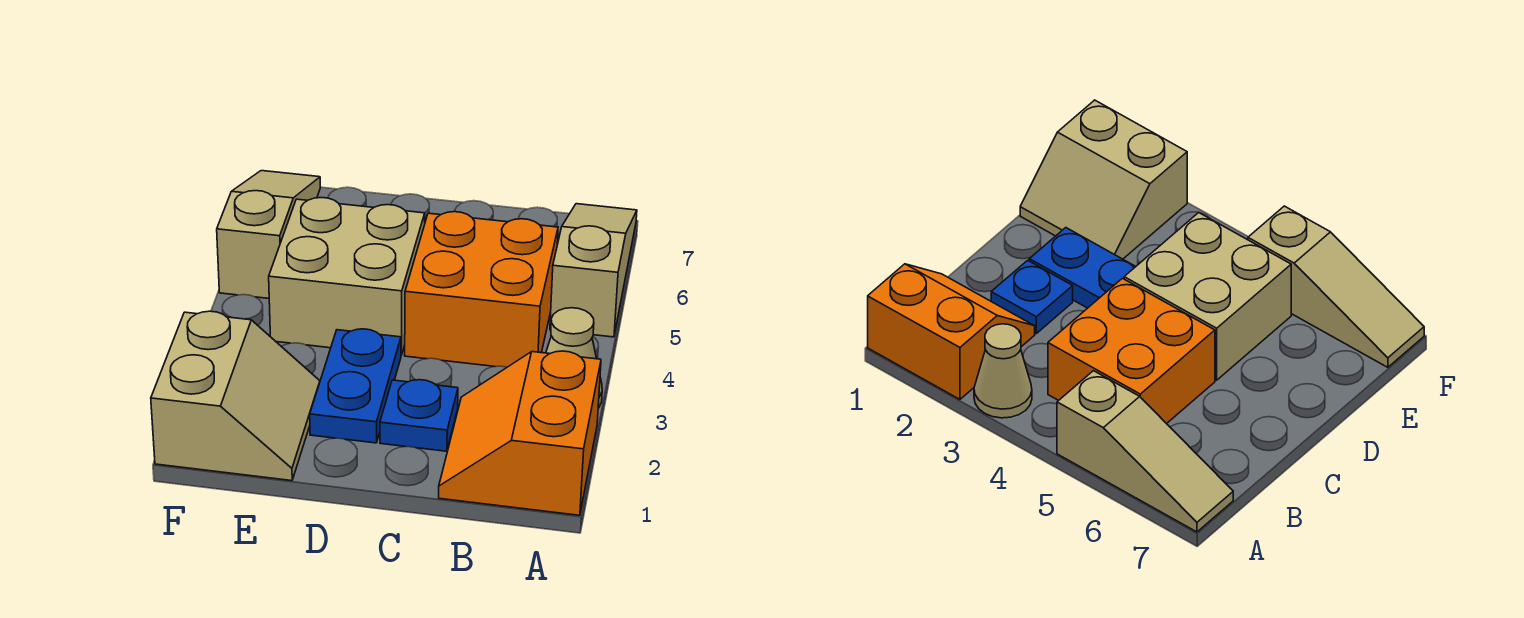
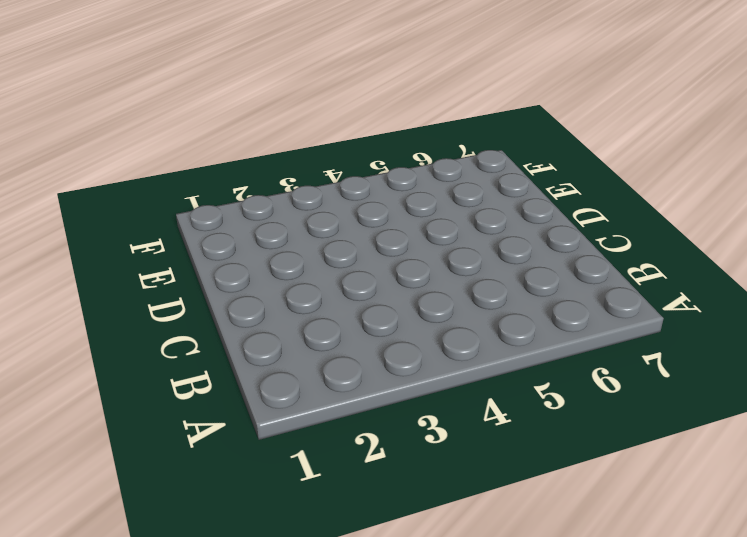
none -> orange slope A1:B2 level 1 top A
none -> tan cone A3 level 1

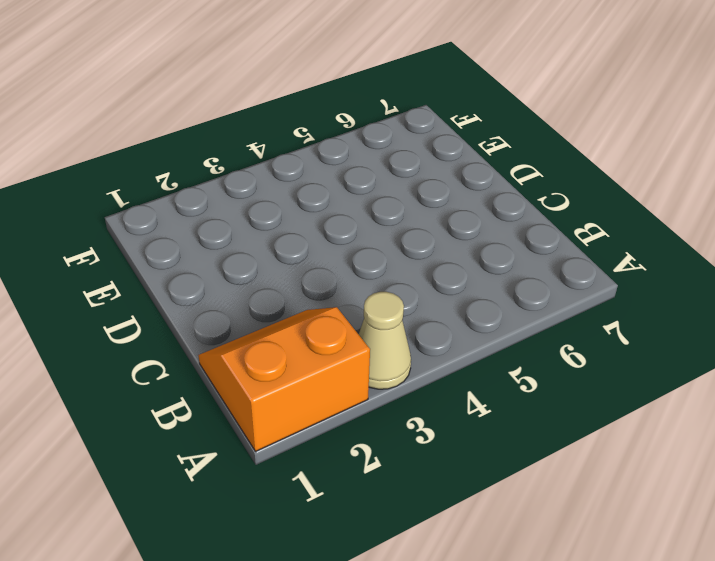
none -> tan slope A5:A7 level 1 top 5
none -> orange brick B4:C5 level 1

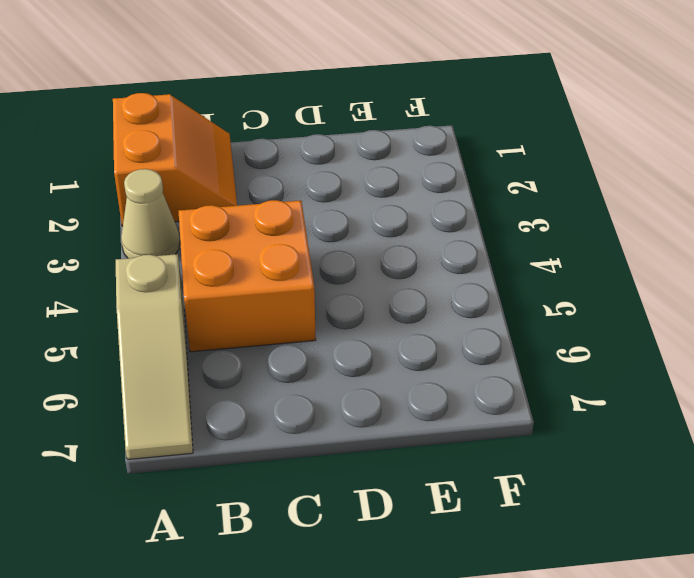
none -> blue plate C2 level 1
none -> blue plate D2:D3 level 1

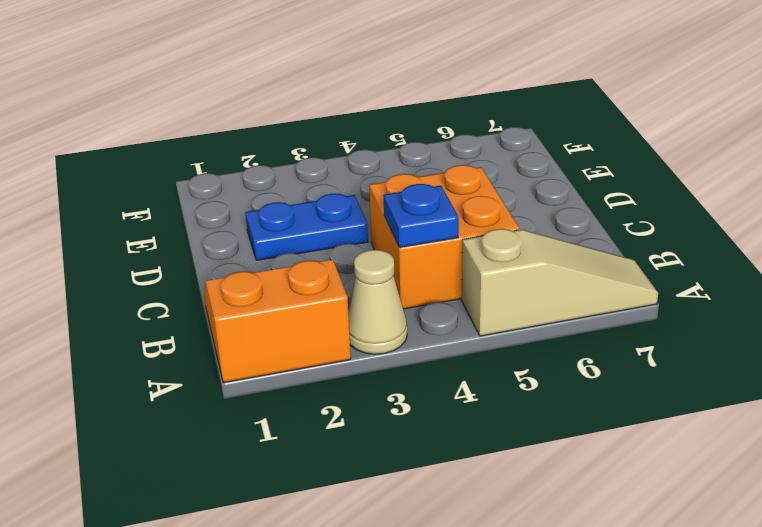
blue plate B4 level 2 -> blue plate C2 level 1
none -> tan brick D4:E5 level 1
none -> tan slope E1:F2 level 1 top F

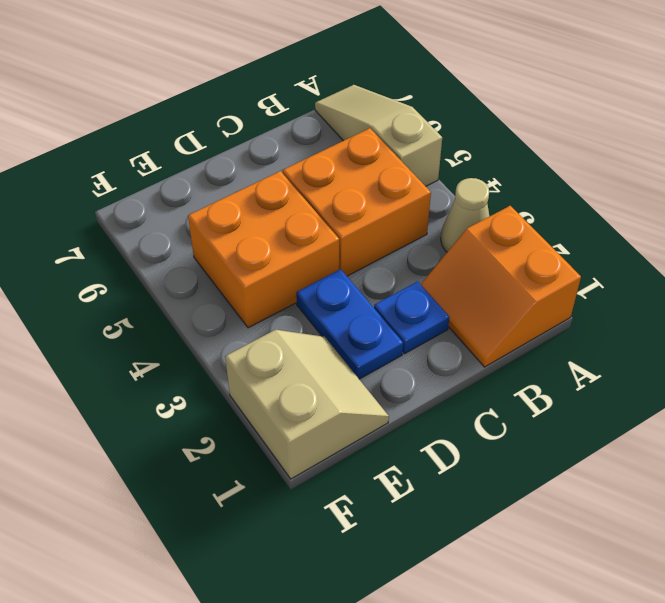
orange brick D4:E5 level 1 -> tan brick D4:E5 level 1
none -> tan slope F5:F7 level 1 top 5

